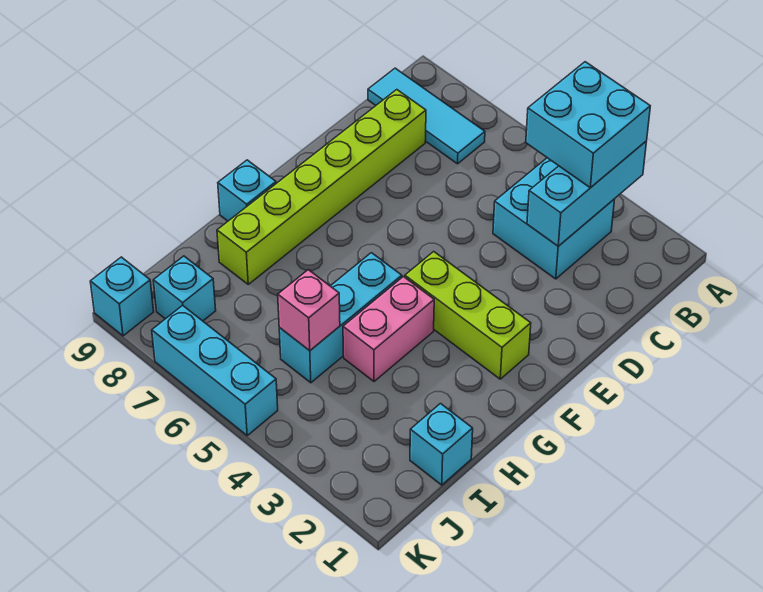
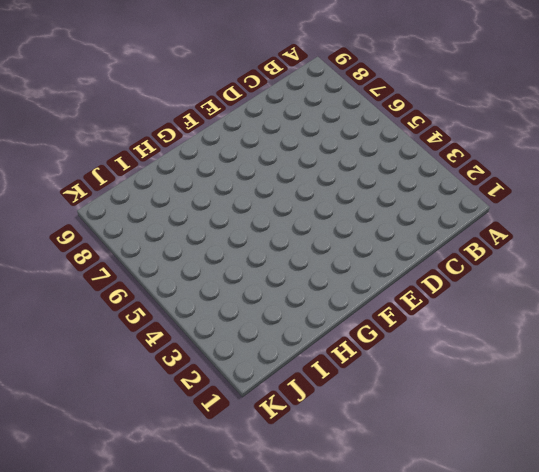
none -> cyan brick B3:C4 level 1
none -> cyan tile B7:B9 level 1
none -> lime brick C8:H8 level 1

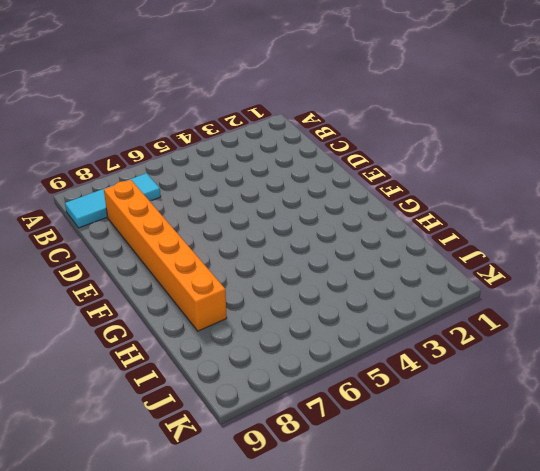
orange brick C8:H8 level 1 -> lime brick C8:H8 level 1
none -> cyan brick B3:C4 level 1
none -> lime brick F2:F4 level 1
none -> pink brick G4:H4 level 1

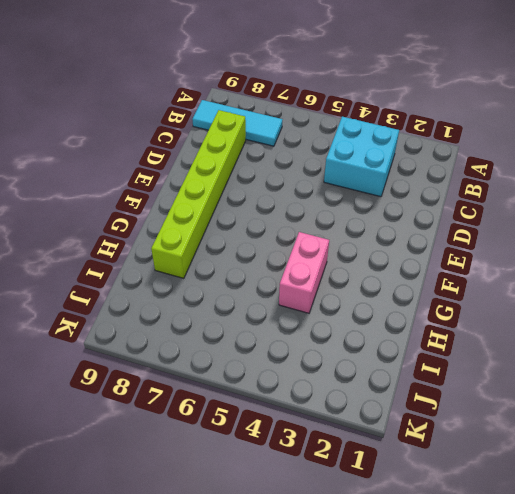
none -> lime brick F2:F4 level 1
none -> cyan brick G5:I5 level 1
none -> cyan brick G9 level 1

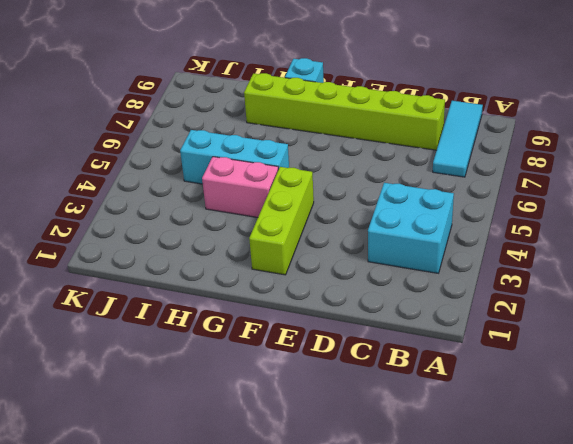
none -> cyan brick I1 level 1
none -> cyan brick J8 level 1
none -> cyan brick K5:K7 level 1

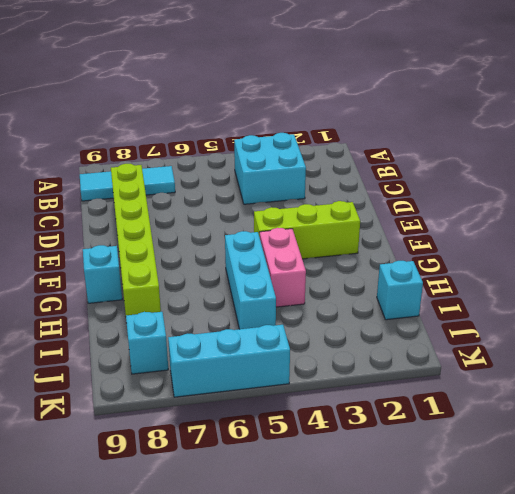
none -> cyan brick K9 level 1
none -> cyan brick A3:C3 level 2
none -> pink brick I5 level 2

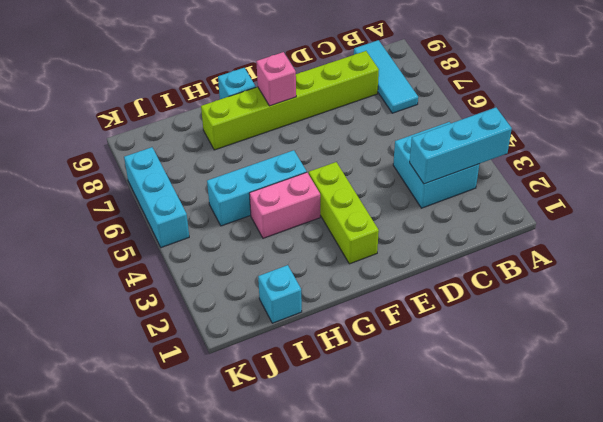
pink brick F8 level 2 -> pink brick I5 level 2
none -> cyan brick J8 level 1
none -> cyan brick K9 level 1
none -> cyan brick A3:B4 level 3

